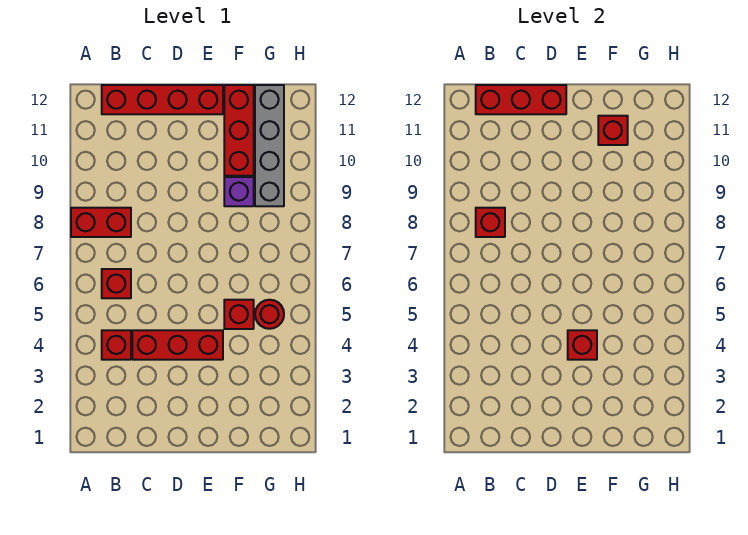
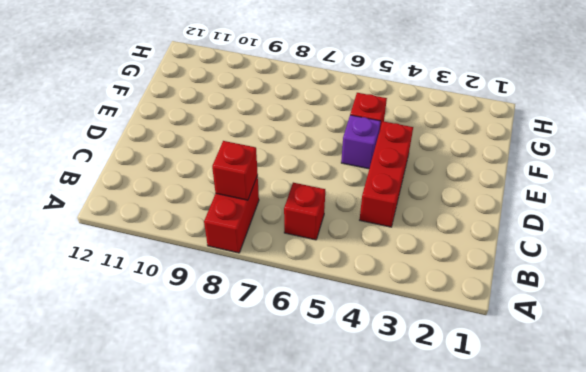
purple brick E5 level 1 -> purple brick F9 level 1
none -> red brick B4 level 1
none -> red brick B12:E12 level 1
none -> red brick F10:F12 level 1

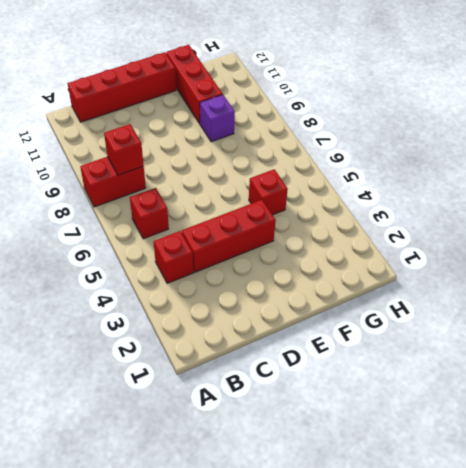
none -> red round brick G5 level 1
none -> grey brick G9:G12 level 1
none -> red brick B12:D12 level 2

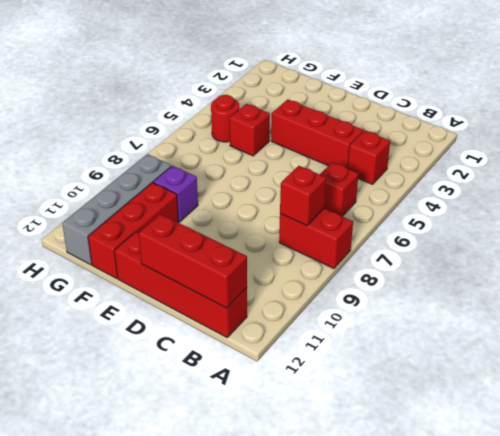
none -> red brick E4 level 2
none -> red brick F11 level 2

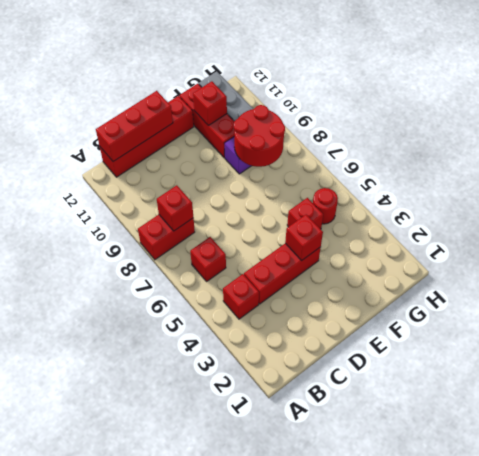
red round brick F8:G9 level 2 -> none

